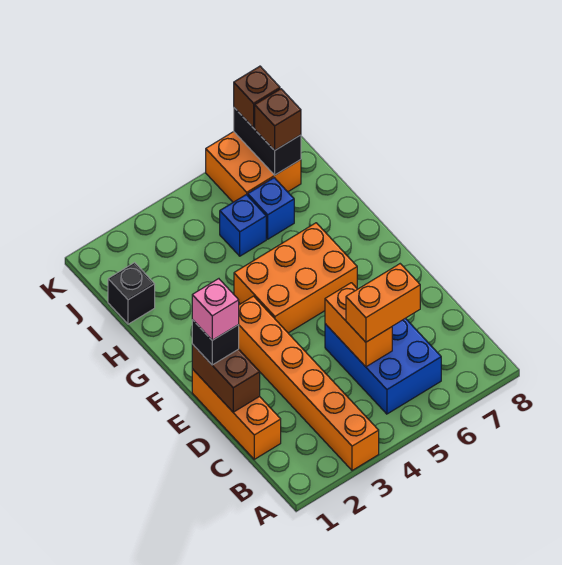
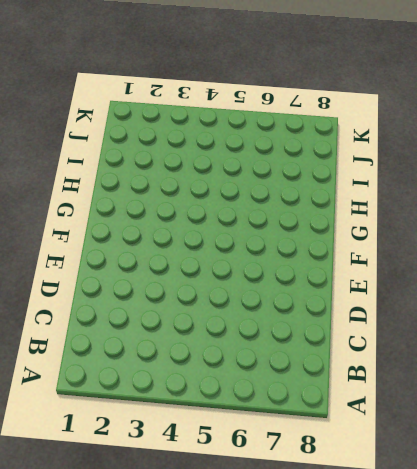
none -> orange brick A3:F3 level 1
none -> blue brick B5:D6 level 1
none -> orange brick C1:E1 level 1

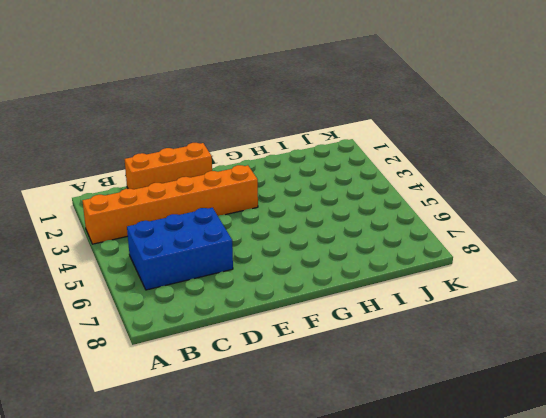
none -> orange brick F4:G6 level 1
none -> black brick I1 level 1
none -> blue brick I5 level 1

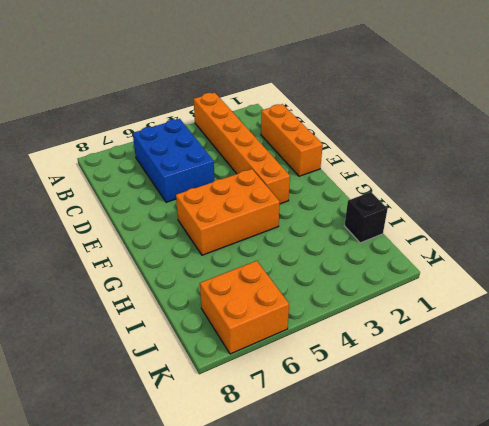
none -> blue brick I5 level 1
none -> blue brick I6 level 1
none -> orange brick C5:D5 level 2

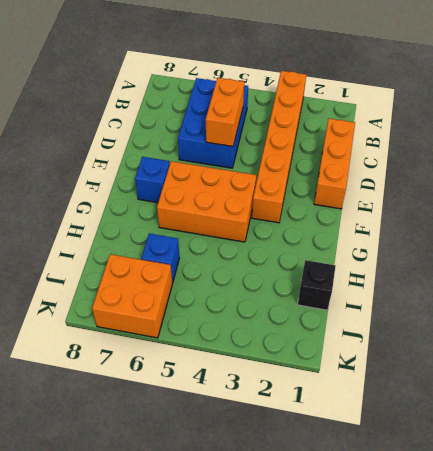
blue brick F7 level 1 -> blue brick I5 level 1
none -> brown brick D1:E1 level 2
none -> black brick J7:K7 level 2
none -> orange brick C5:C6 level 3

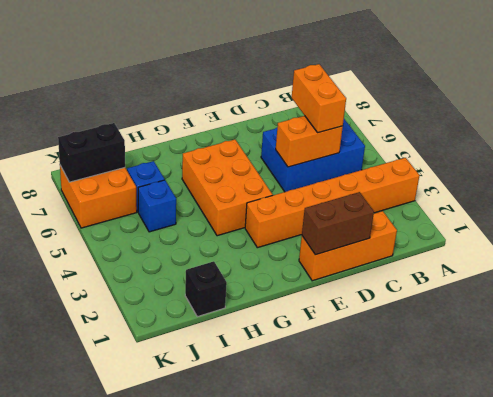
none -> black brick E1 level 3
none -> brown brick J7 level 3
none -> brown brick K7 level 3

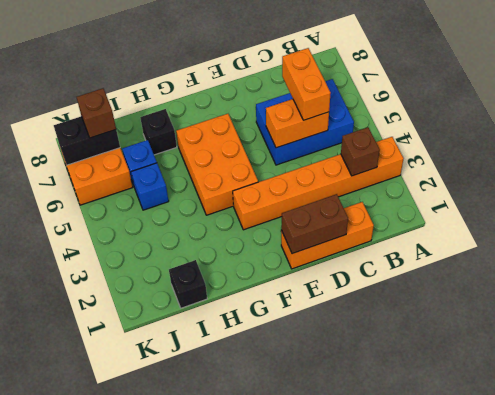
brown brick B3 level 2 -> brown brick K7 level 3
black brick H7 level 1 -> black brick E1 level 3
none -> pink brick E1 level 4

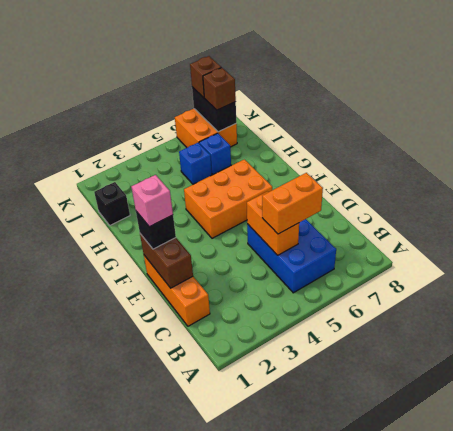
none -> orange brick A3:F3 level 1

